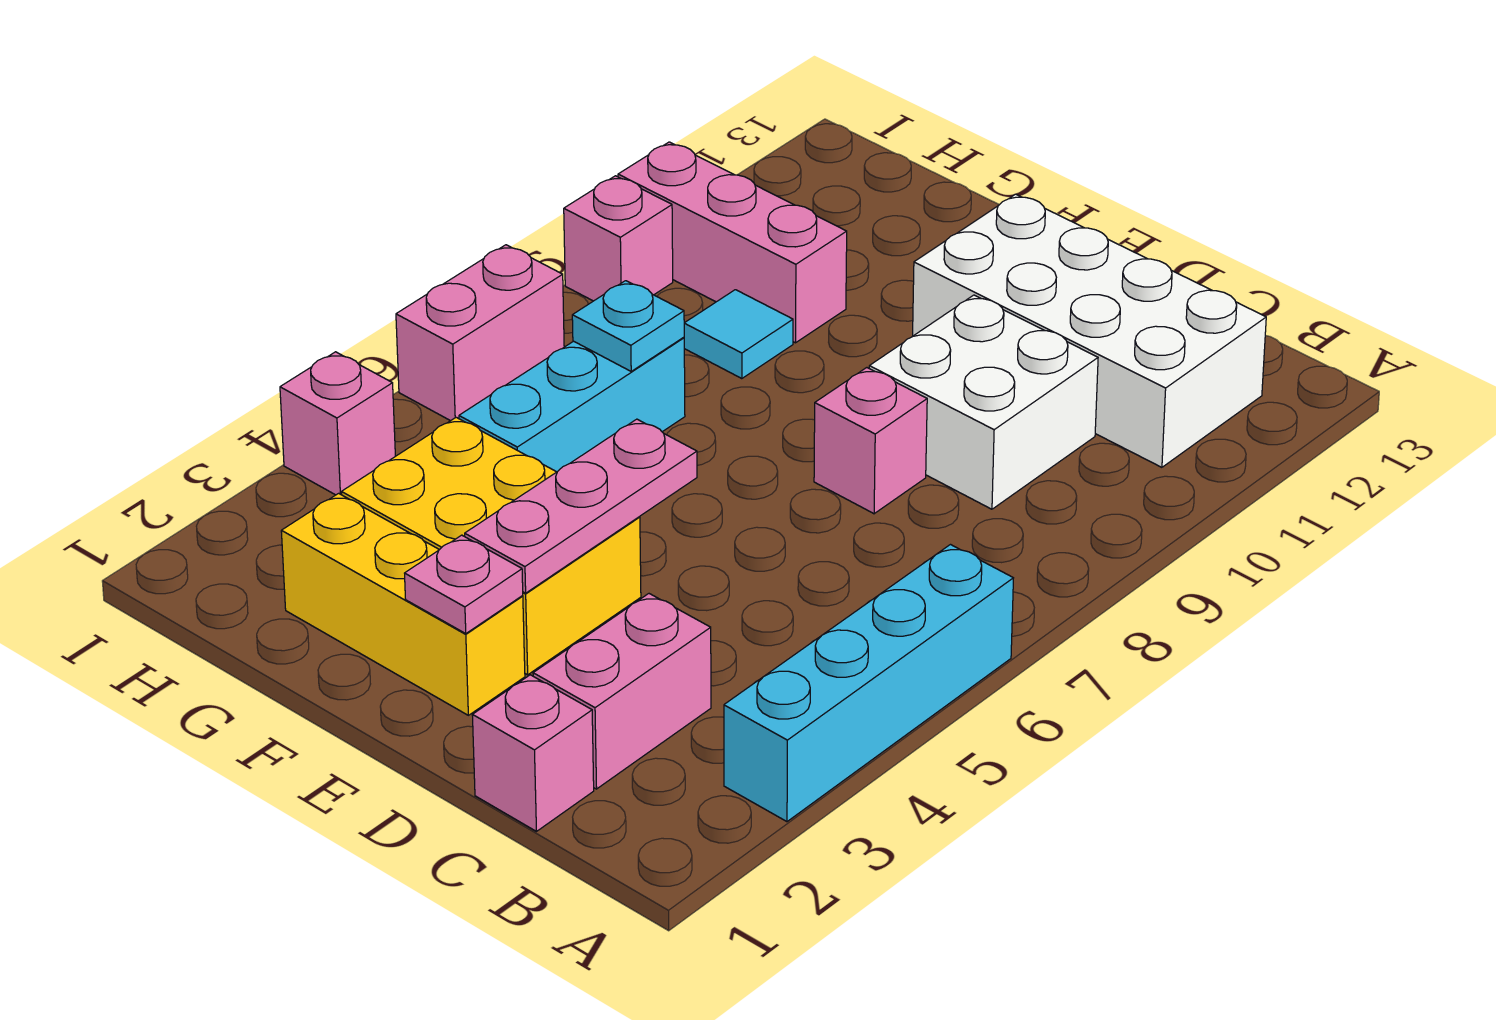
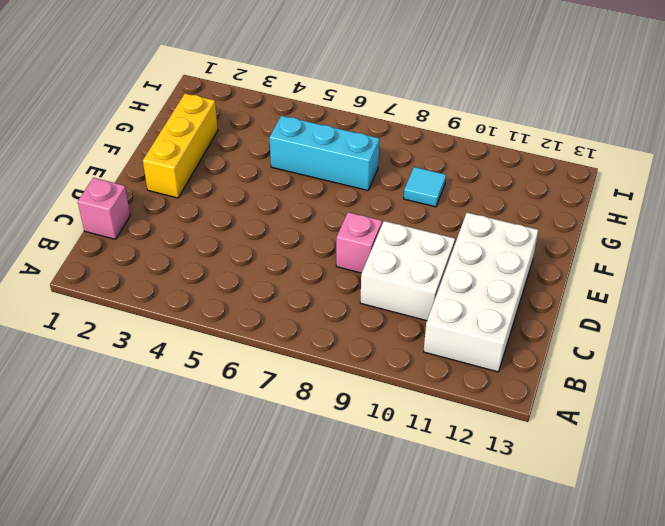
none -> cyan brick A3:A6 level 1
none -> pink brick C2:C3 level 1
none -> yellow brick E3:G4 level 1

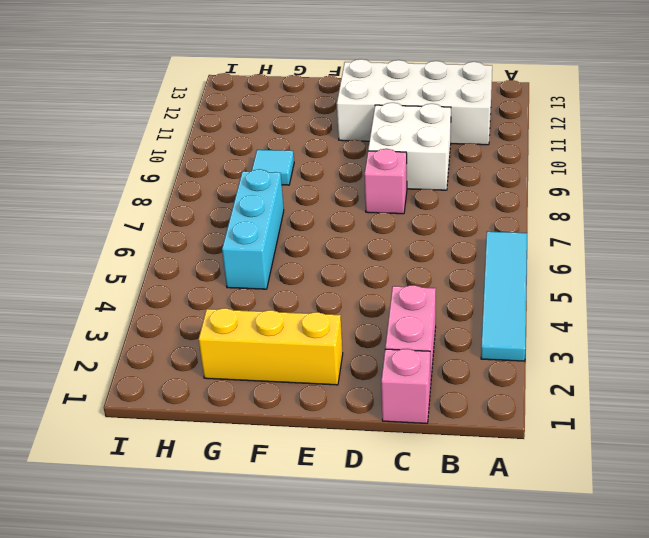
cyan tile A3:A6 level 1 -> cyan brick A3:A6 level 1
none -> yellow brick E3:G4 level 1
none -> pink brick G10:I10 level 1
none -> pink brick I4 level 1

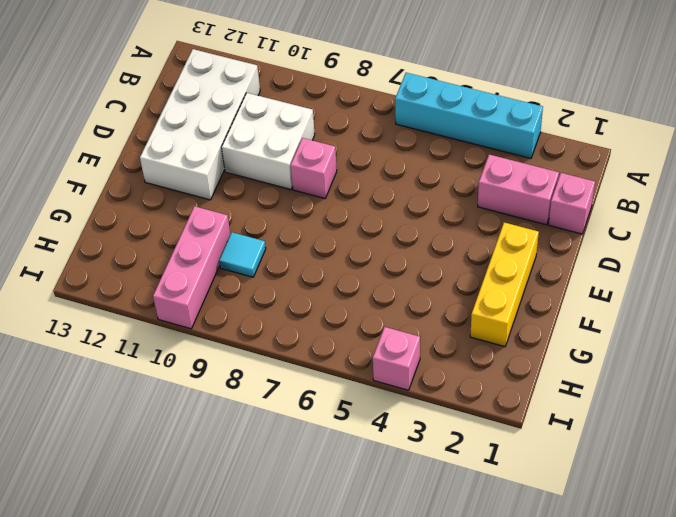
none -> yellow brick E3:G4 level 1
none -> cyan brick G5:G7 level 1
none -> pink brick I6:I7 level 1

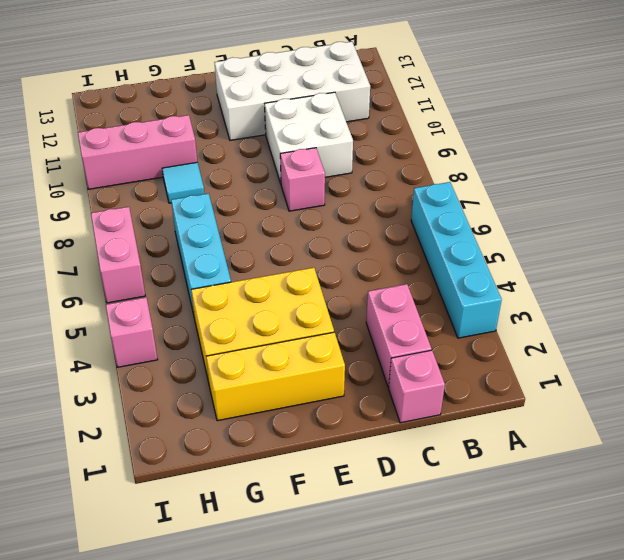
none -> pink brick I9 level 1
none -> pink plate E2 level 2
none -> pink plate E3:E5 level 2

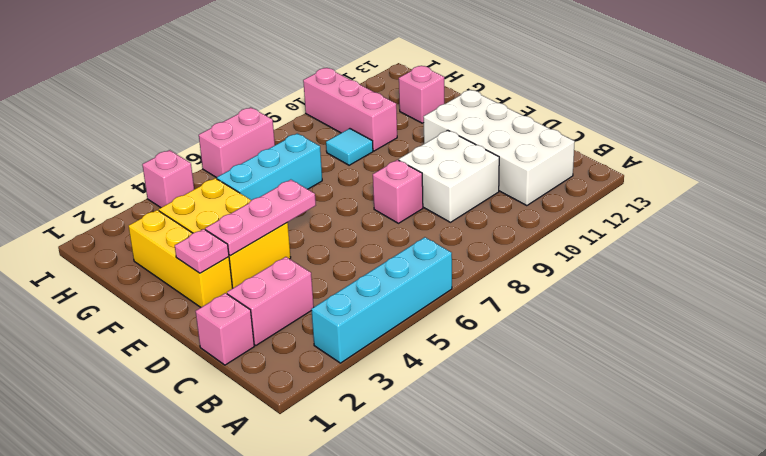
pink brick G12 level 1 -> pink brick I9 level 1
none -> cyan plate G7 level 2

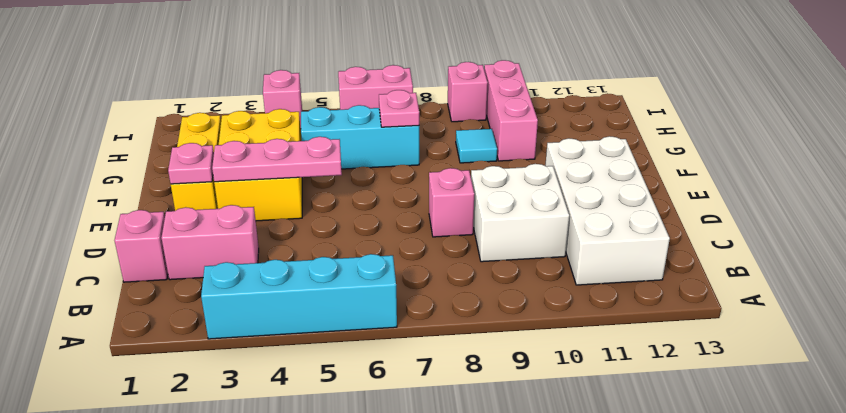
pink plate G7 level 2 -> cyan plate G7 level 2

